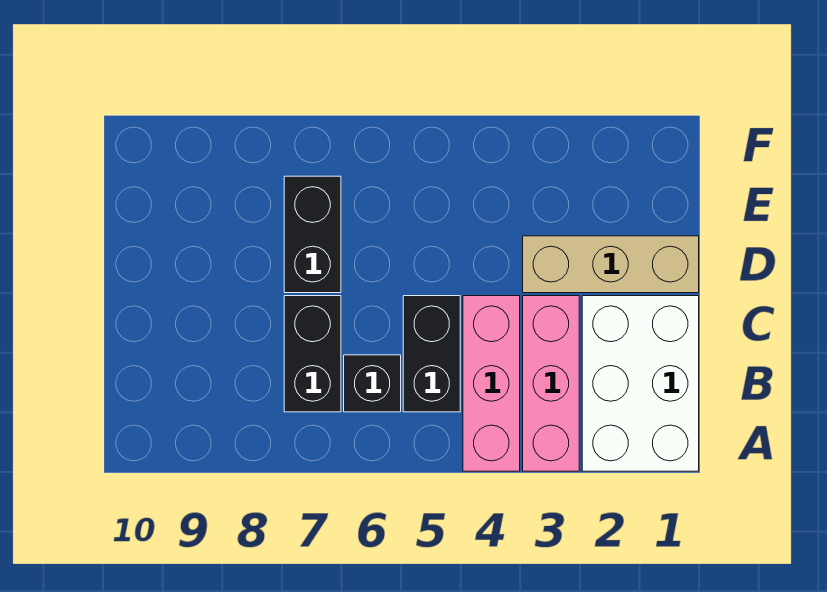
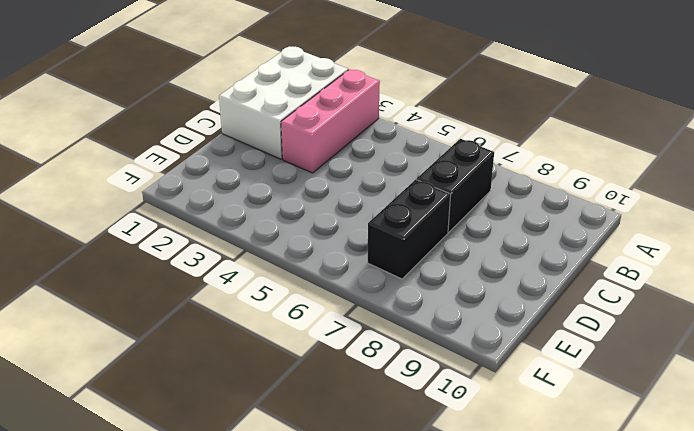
none -> pink brick A4:C4 level 1
none -> black brick B5:C5 level 1

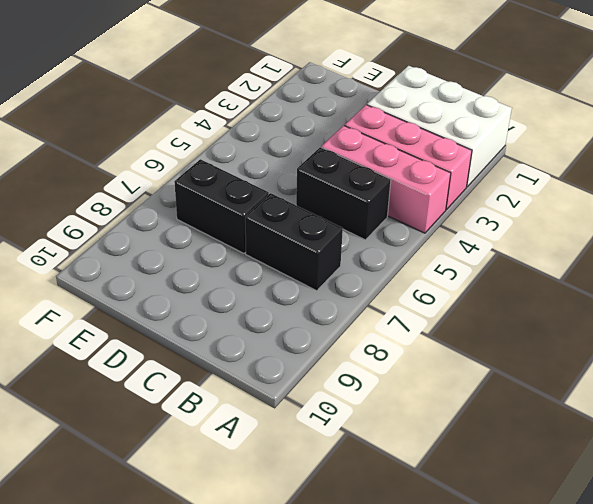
none -> black brick B6 level 1
none -> tan brick D1:D3 level 1

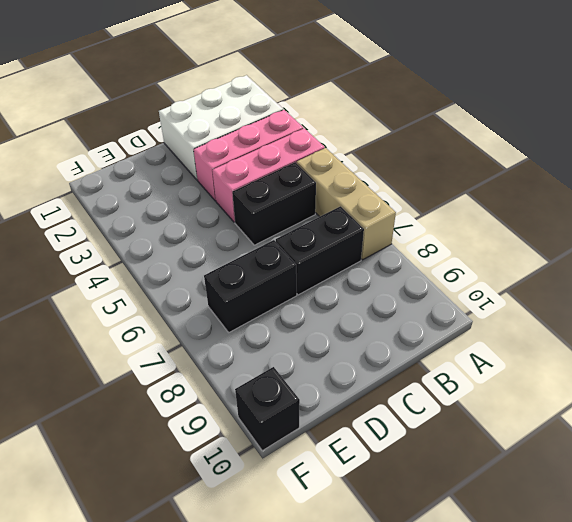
tan brick A5:A7 level 1 -> tan brick D1:D3 level 1
black brick F10 level 1 -> black brick B6 level 1

